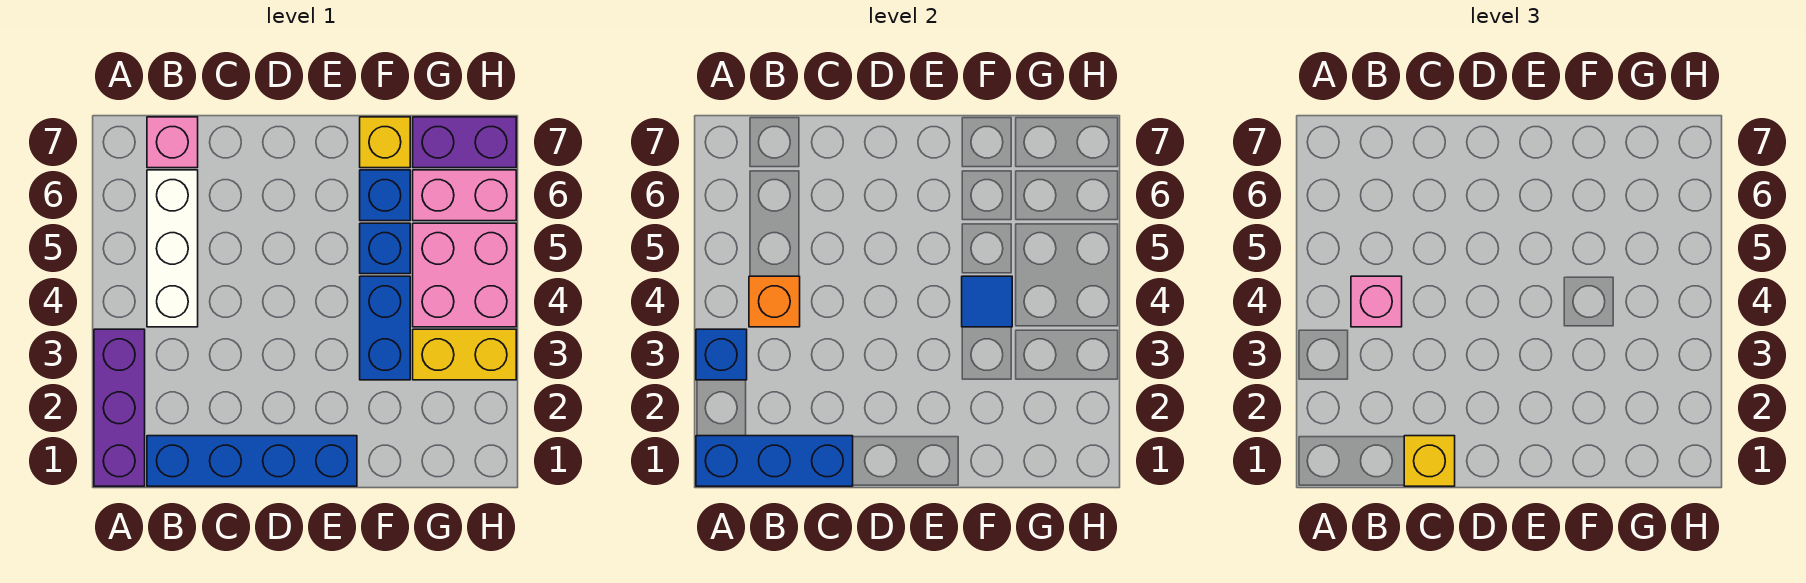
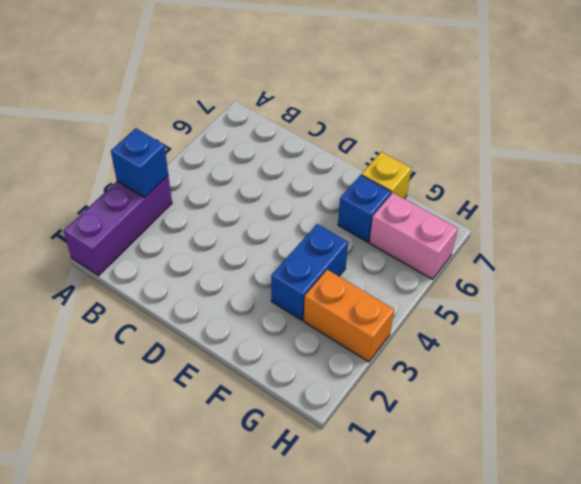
orange brick G3:H3 level 1 -> yellow brick G3:H3 level 1
none -> blue brick B1:E1 level 1
none -> white brick B4:B6 level 1
none -> pink brick B7 level 1

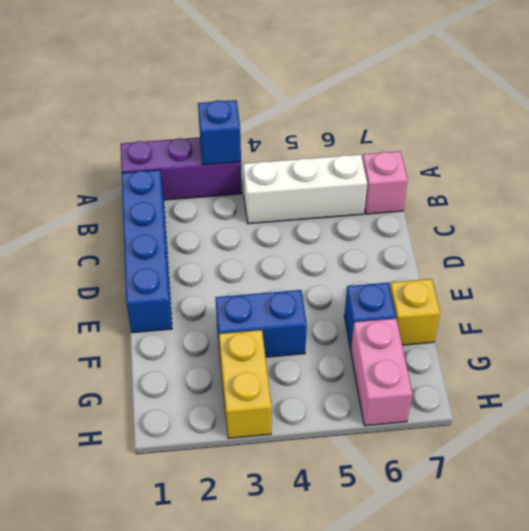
none -> blue brick F5 level 1
none -> pink brick G4:H5 level 1
none -> purple brick G7:H7 level 1

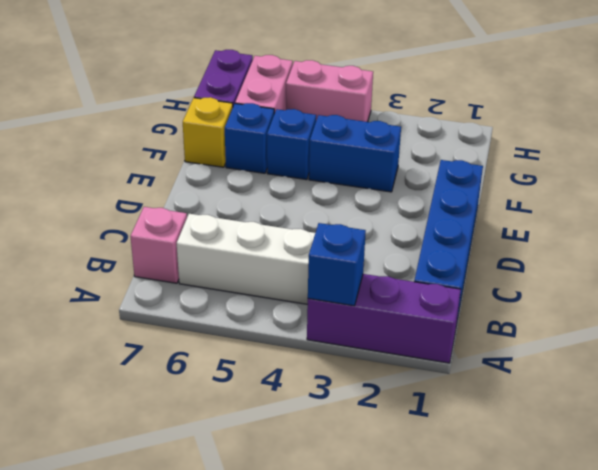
pink brick H4:H5 level 1 -> pink brick G4:H5 level 1
none -> yellow brick G3:H3 level 1
none -> blue brick A1:C1 level 2
none -> orange brick B4 level 2

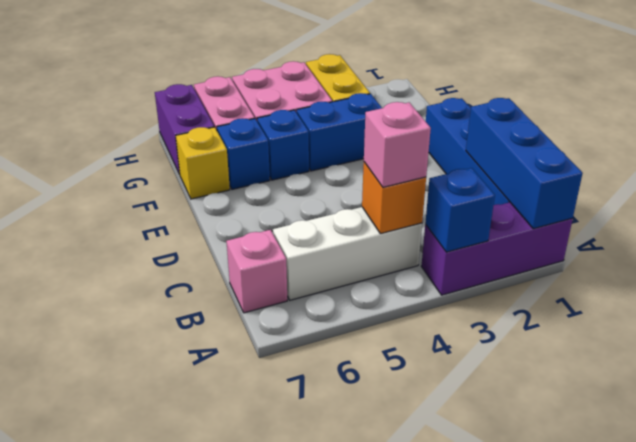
none -> blue tile F4 level 2
none -> yellow brick C1 level 3

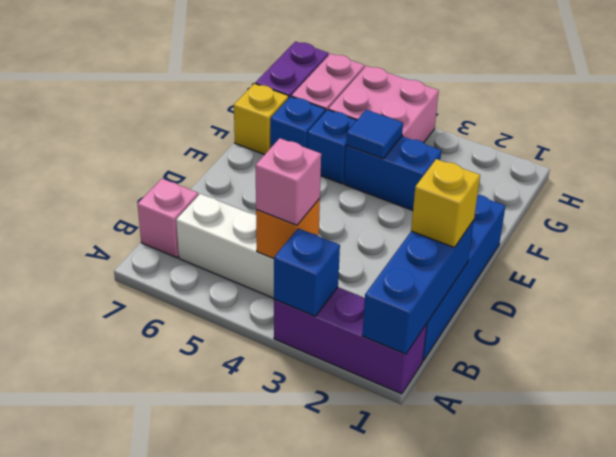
none -> yellow brick G3:H3 level 1

